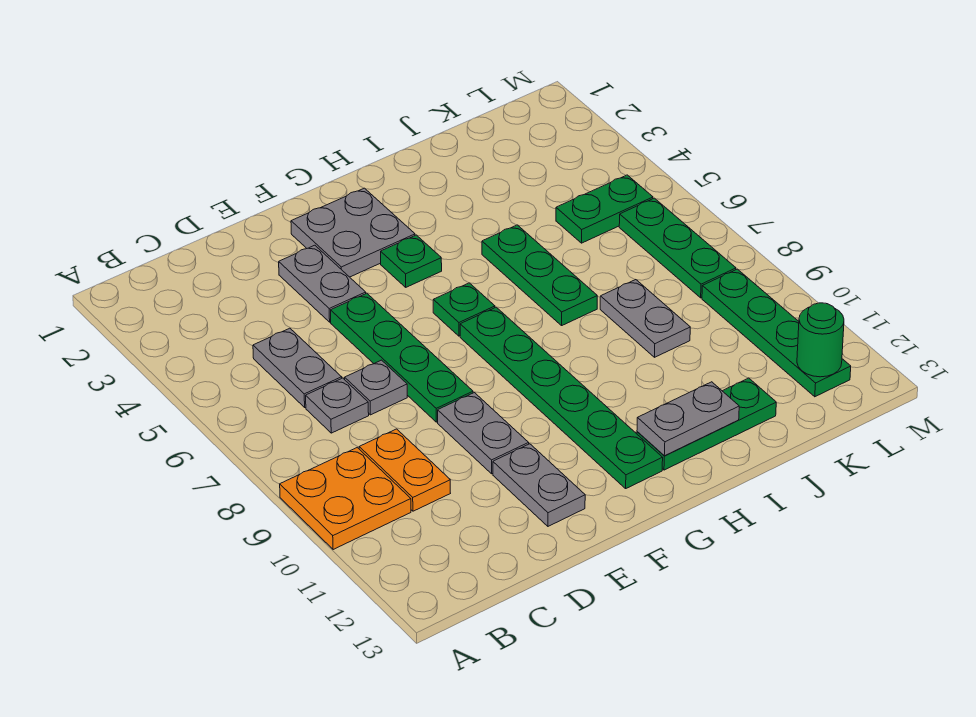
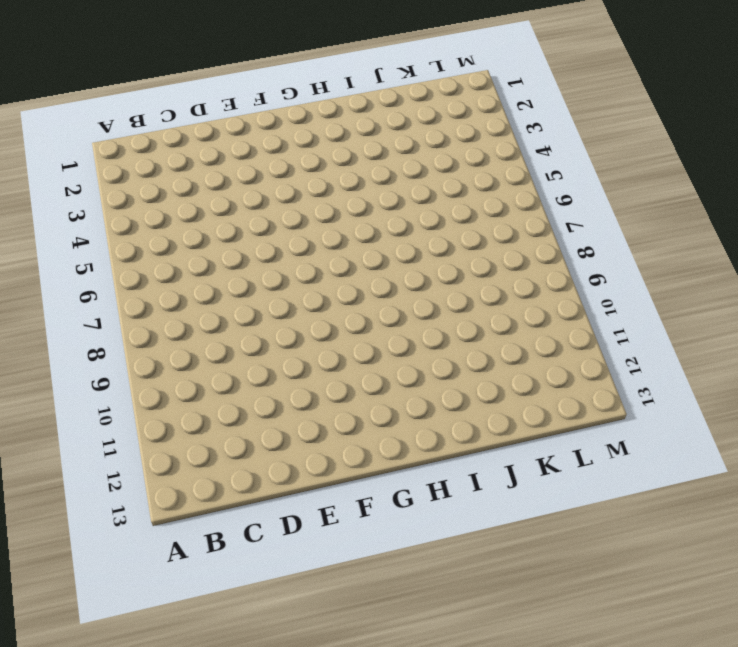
none -> orange plate A9:B10 level 1
none -> grey plate C5:C6 level 1
none -> grey plate C7 level 1

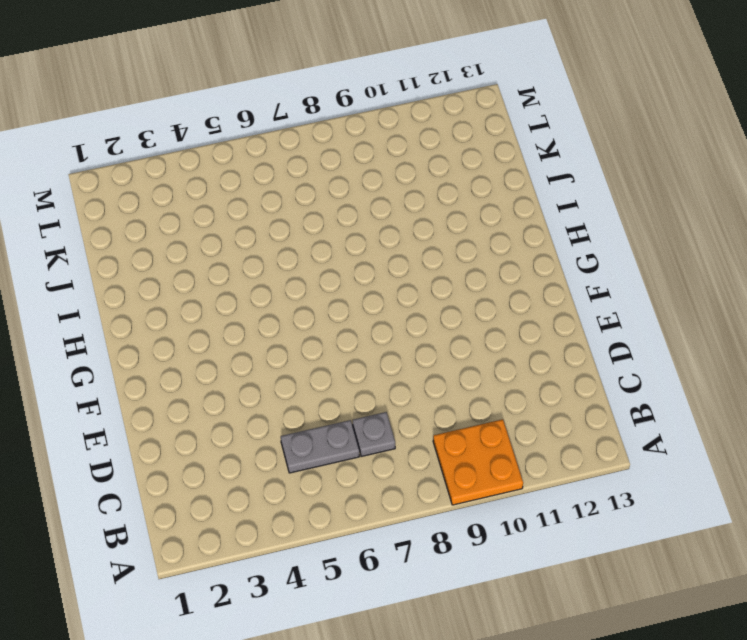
none -> orange plate C9:C10 level 1
none -> grey plate D7 level 1
none -> grey plate E3:E4 level 1

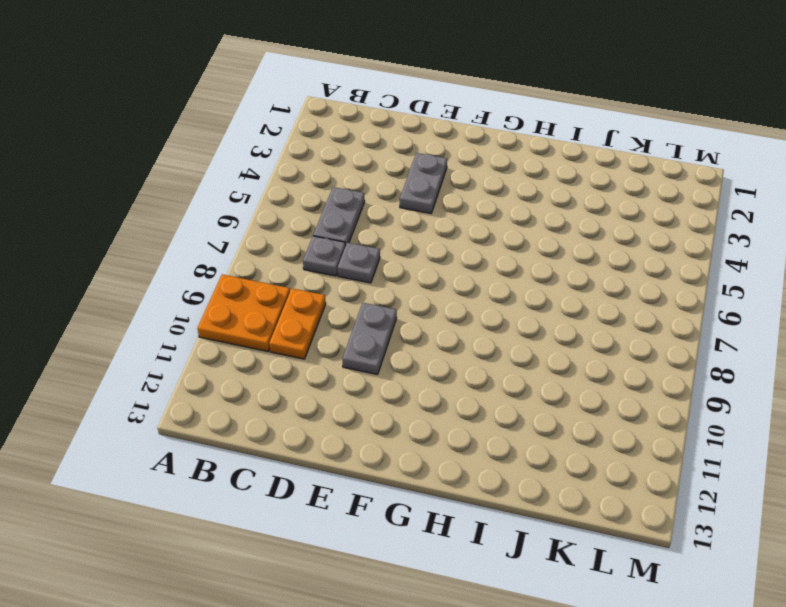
none -> green plate E5:E8 level 1
none -> grey plate E11:E12 level 1
none -> grey plate F2:G3 level 1

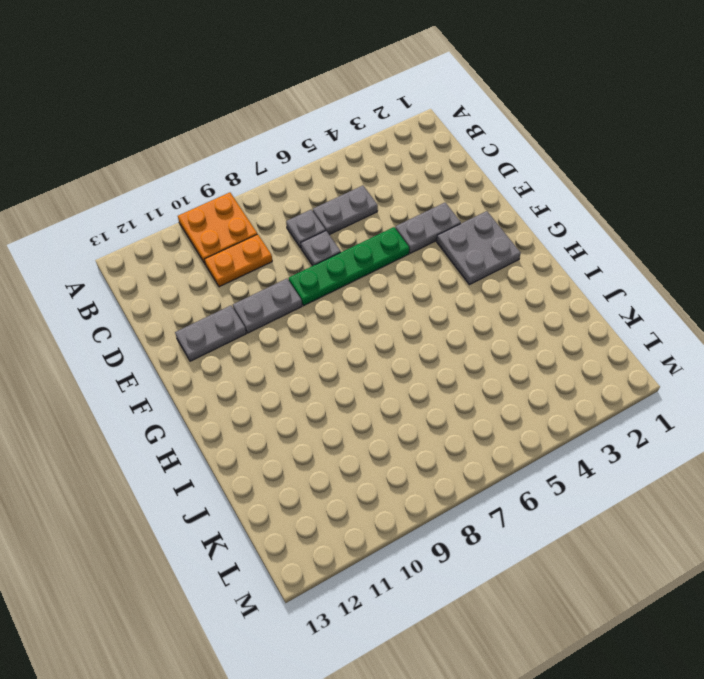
none -> green plate G4 level 1
none -> green plate G6 level 1
none -> green plate G7:G12 level 1

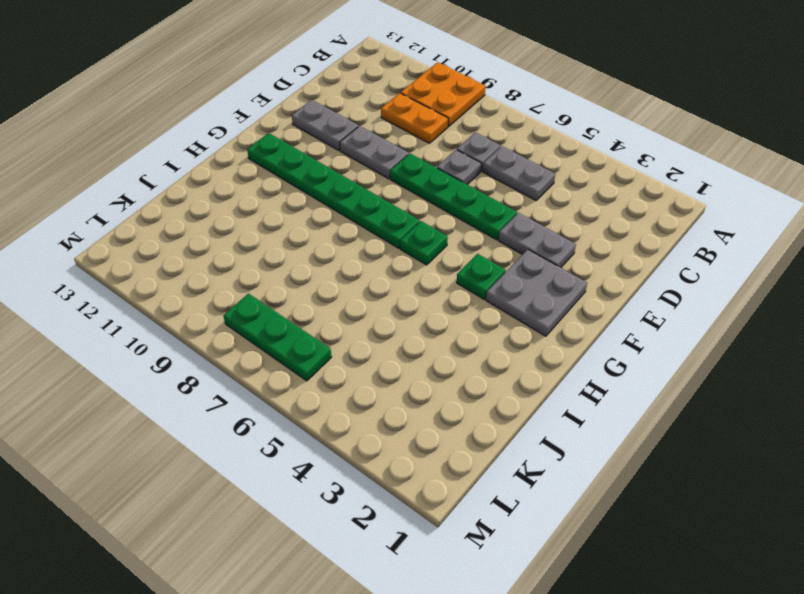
none -> green plate H12:J12 level 1
none -> green plate I5:I7 level 1
none -> grey plate J8:J9 level 1

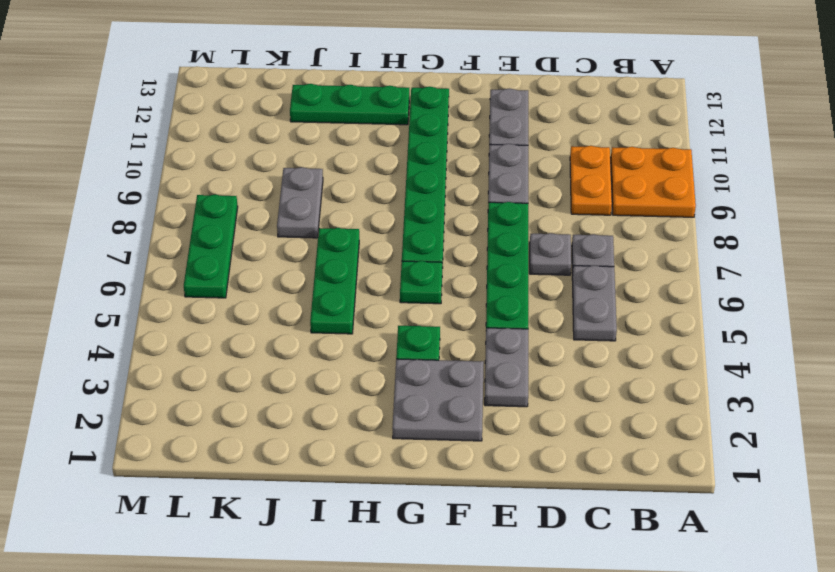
none -> green plate K5:L5 level 1
none -> green plate L9:L12 level 1
none -> grey plate H12:I12 level 2

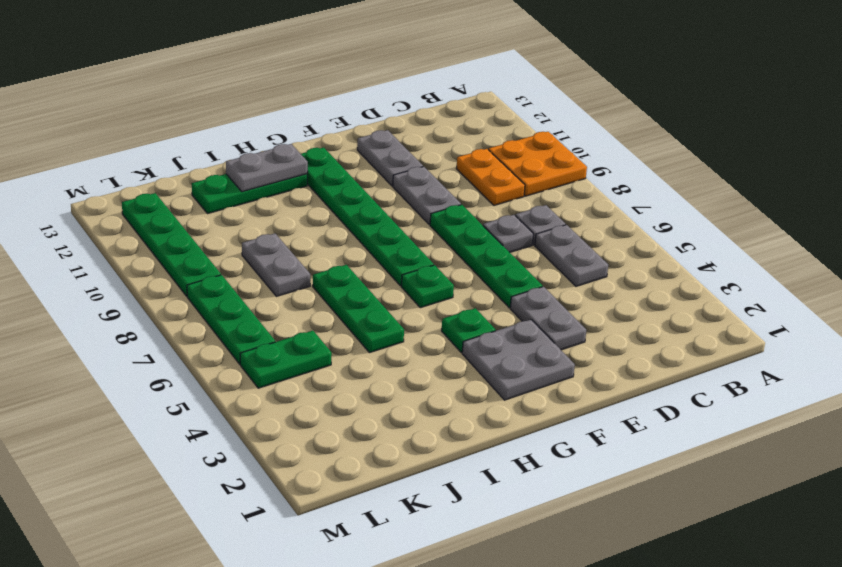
none -> green round brick L12 level 2

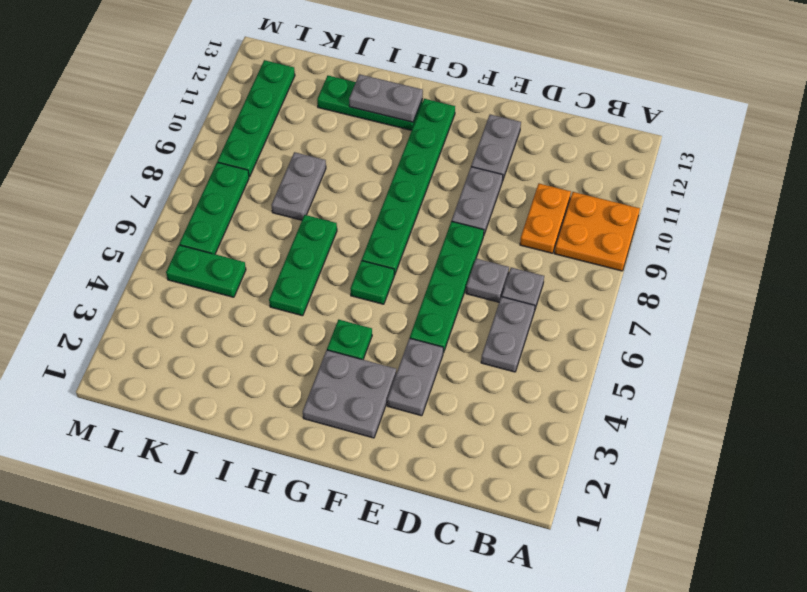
none -> green round brick L12 level 2

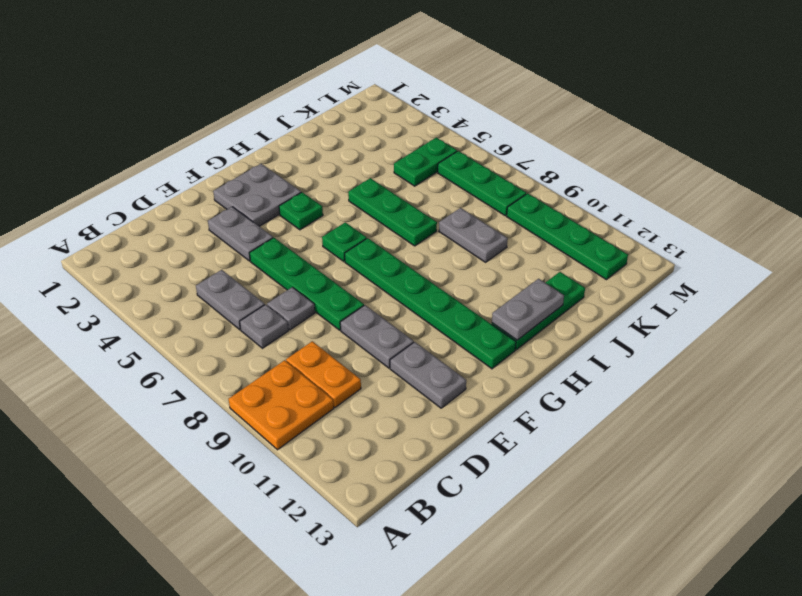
none -> green round brick L12 level 2

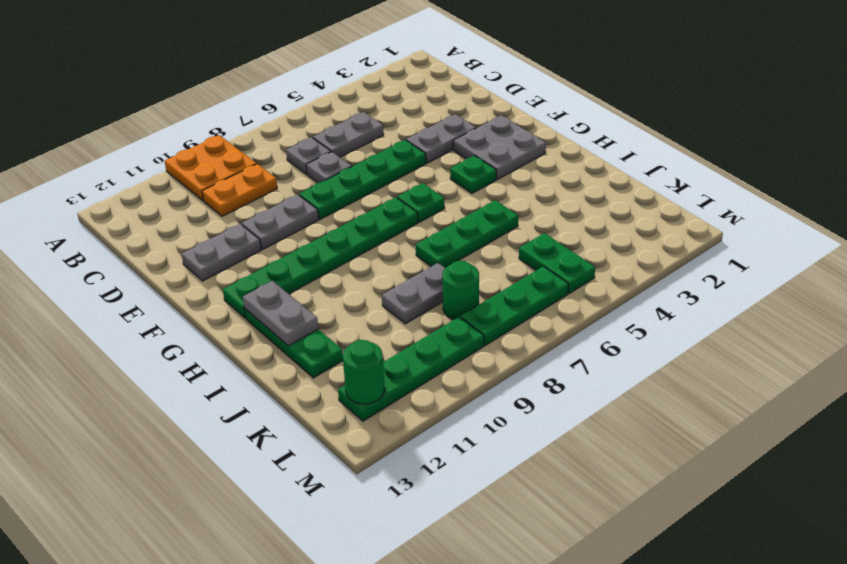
green round brick K8 level 1 -> none

